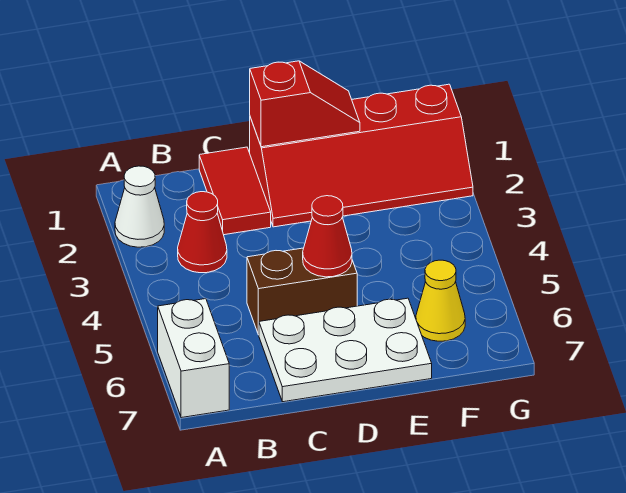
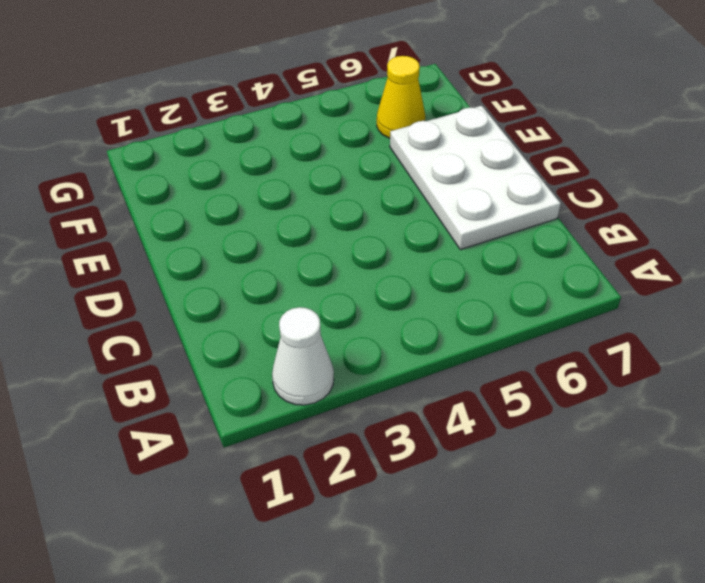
none -> white brick A6:A7 level 1
none -> red cone B3 level 1

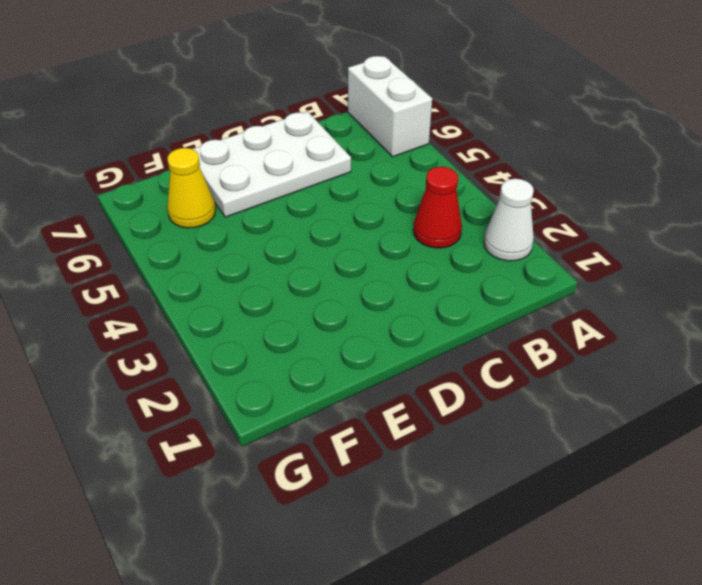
none -> red tile C1:C2 level 1
none -> brown brick C5:D5 level 1

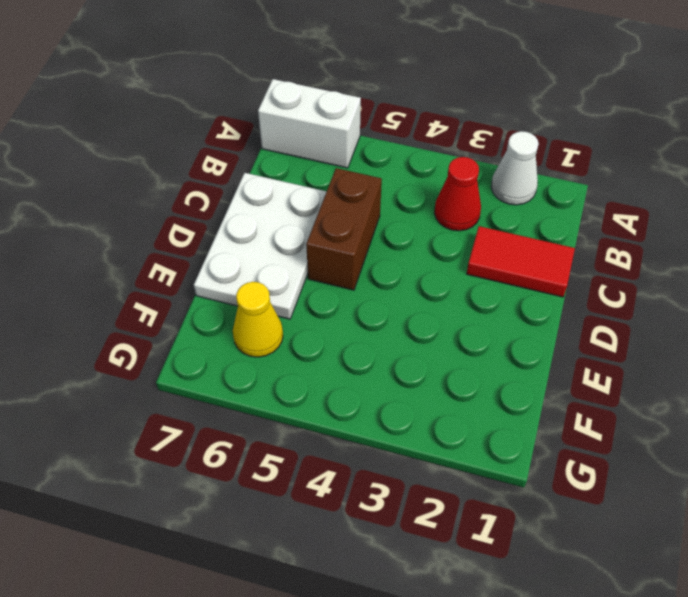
none -> red slope D1:G2 level 1 top 1
none -> red slope D1:E1 level 2 top D

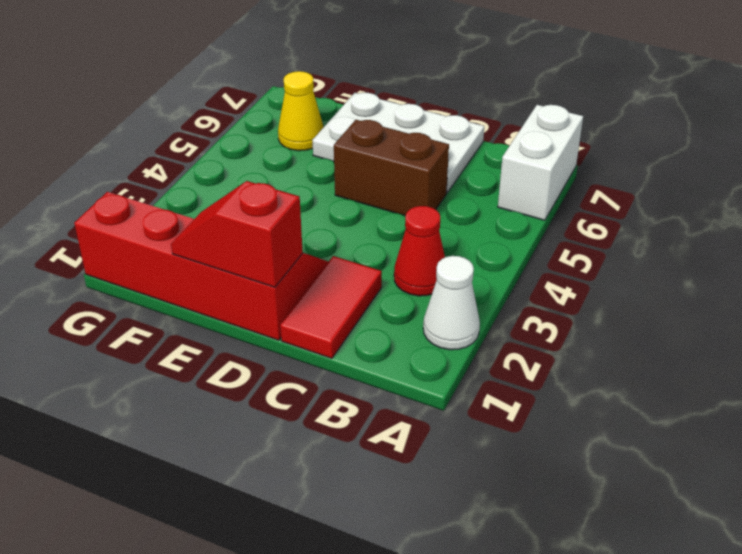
none -> red cone D5 level 2

